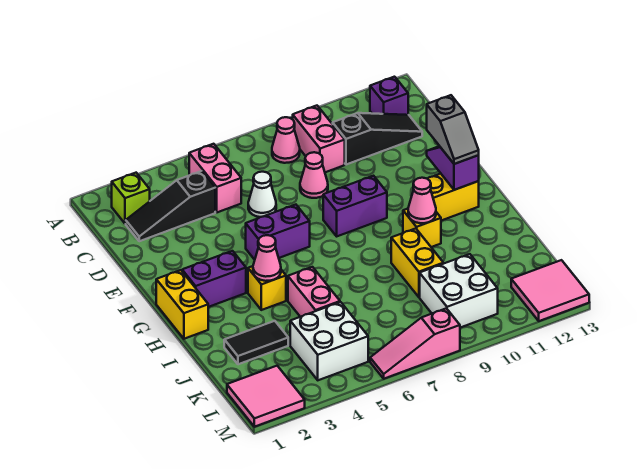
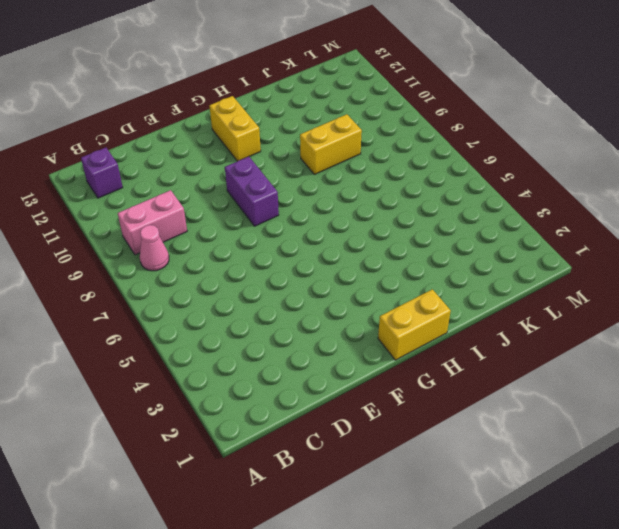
none -> lime brick B2 level 1
none -> pink brick B5:C5 level 1
none -> black slope C2:C4 level 1 top 4

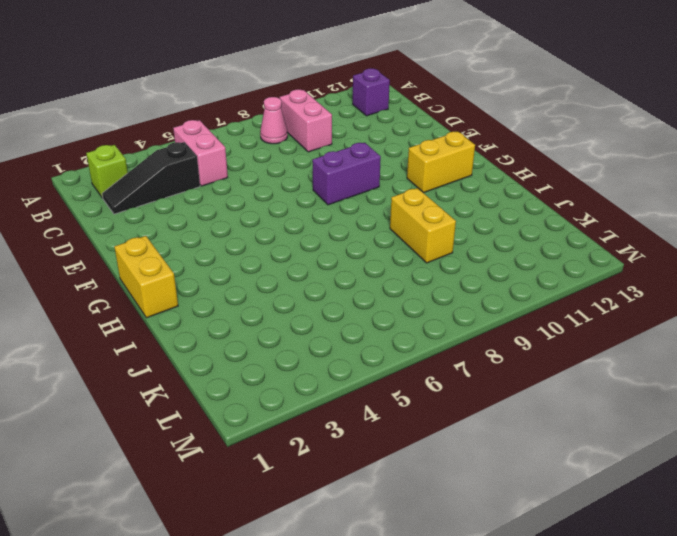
none -> black slope C10:C12 level 1 top 10
none -> white cone D6 level 1
none -> pink cone D8 level 1

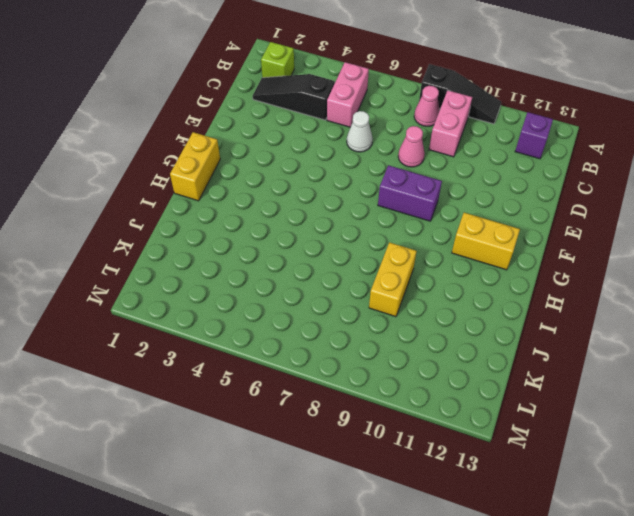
black slope A8:A10 level 1 top 8 -> black slope C10:C12 level 1 top 10
none -> purple brick F5:F6 level 1
none -> purple brick G2:G3 level 1
none -> yellow brick H4 level 1

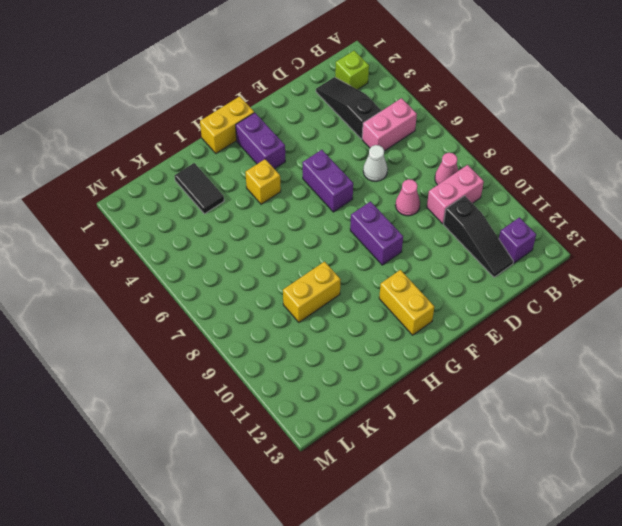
none -> yellow brick H10 level 1
none -> pink brick I5:J5 level 1
none -> white brick K4:L5 level 1

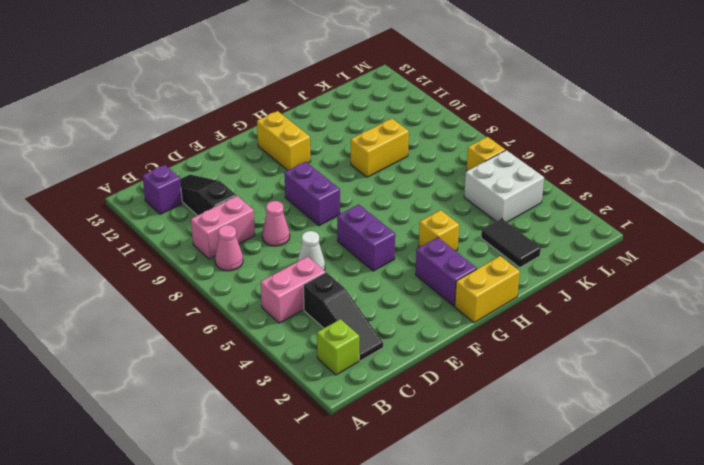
yellow brick L6 level 1 -> yellow brick H10 level 1
none -> pink brick I5:J5 level 1
none -> white brick K9:L10 level 1
none -> pink tile L1:M2 level 1

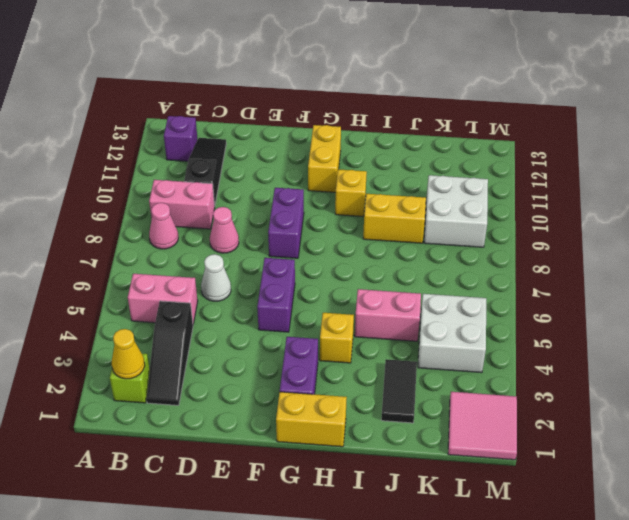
yellow cone B2 level 2 -> none
none -> pink tile L12:M13 level 1
none -> pink slope M6:M8 level 1 top 8
none -> purple slope F12:G12 level 2 top G

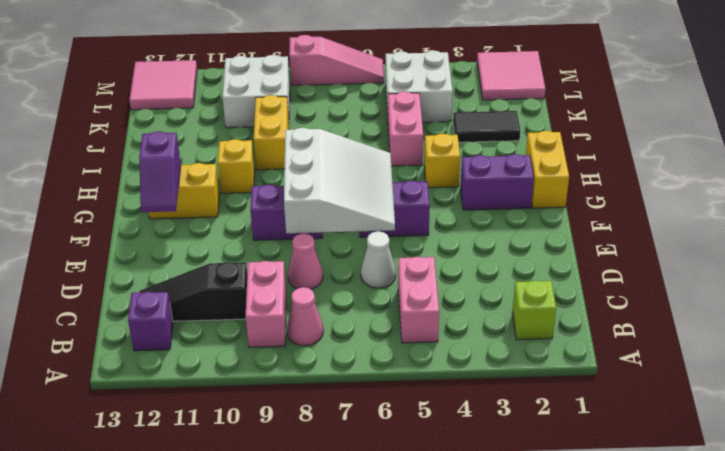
white slope E6:G8 level 2 top 8 -> none
none -> black slope C2:C4 level 1 top 4
none -> pink cone H4 level 2
none -> pink cone H10 level 2

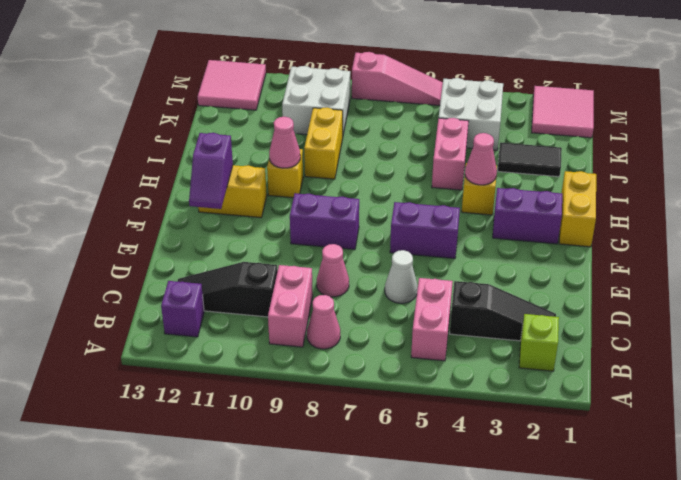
none -> grey slope F12:G12 level 3 top F

